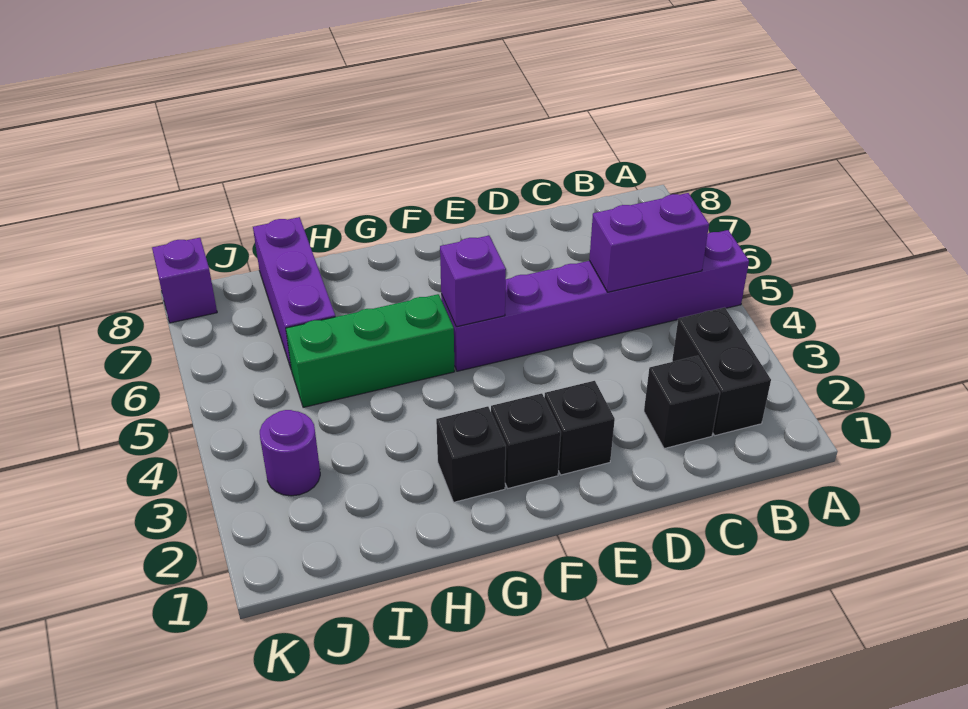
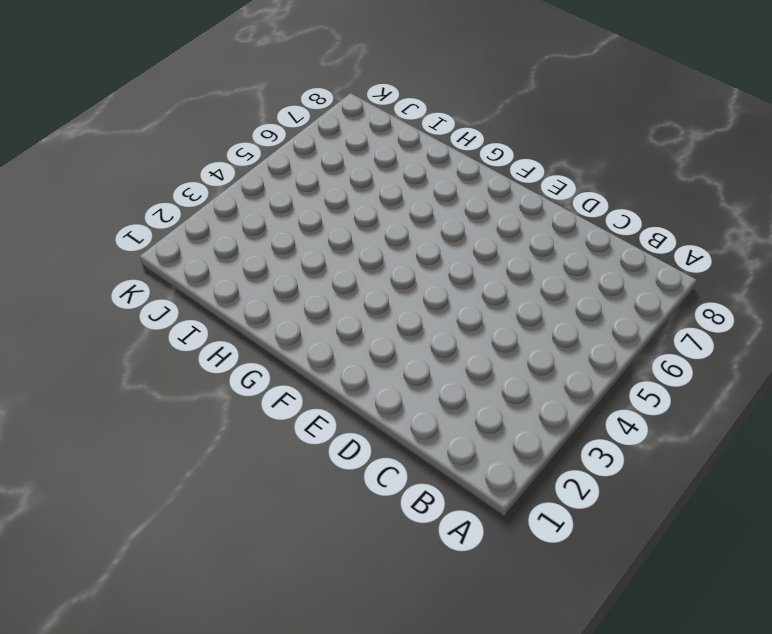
none -> purple brick A5:F5 level 1
none -> black brick B2:B3 level 1
none -> black brick C2 level 1

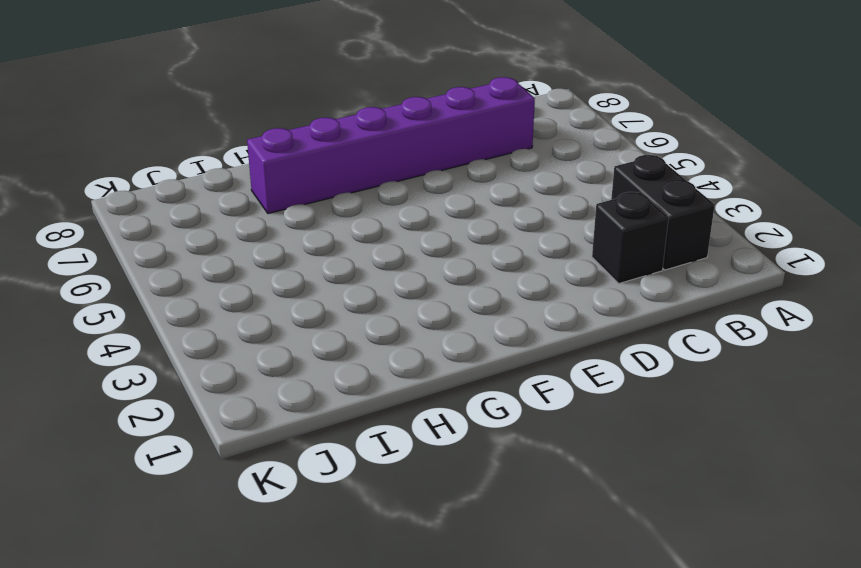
purple brick C7:H7 level 1 -> purple brick A5:F5 level 1
none -> black brick E2 level 1
none -> black brick F2 level 1
none -> black brick G2 level 1

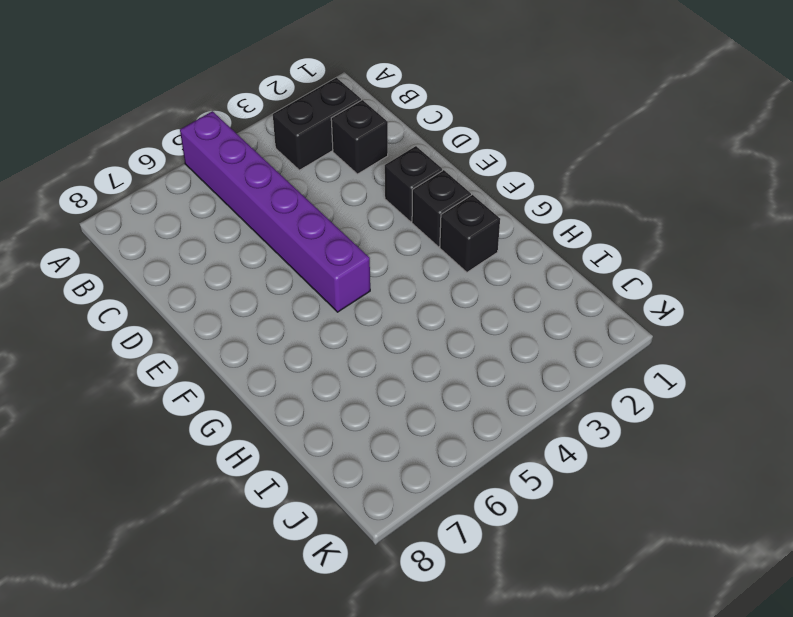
none -> green brick G5:I5 level 1
none -> purple brick I6:I8 level 1
none -> purple round brick J3 level 1

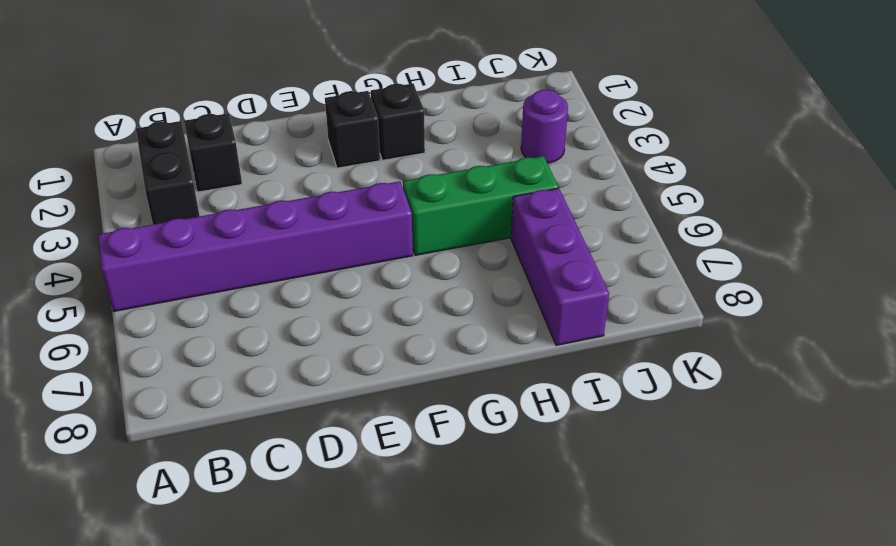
none -> black brick E2 level 1
none -> purple brick K8 level 1
none -> purple brick B5:C5 level 2

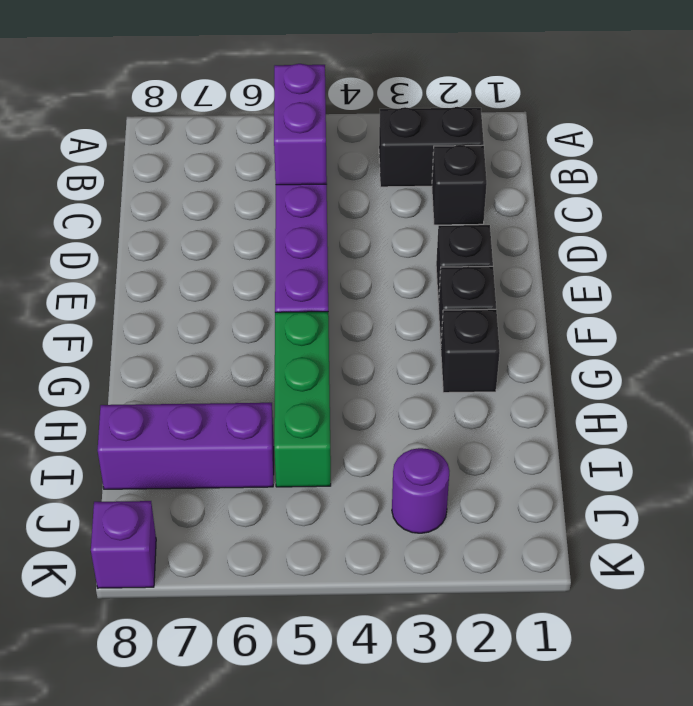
none -> purple brick F5 level 2

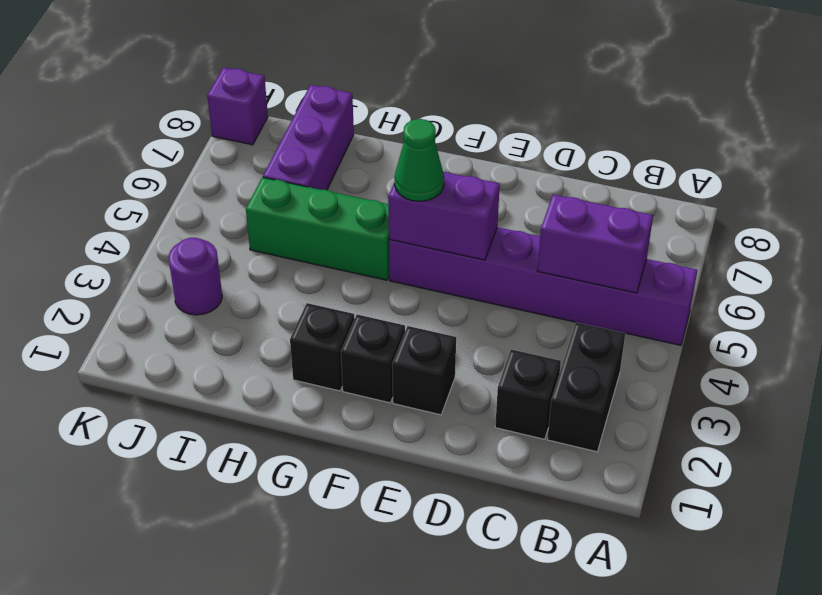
purple brick E5:F5 level 2 -> purple brick F5 level 2
green cone F5 level 3 -> none

